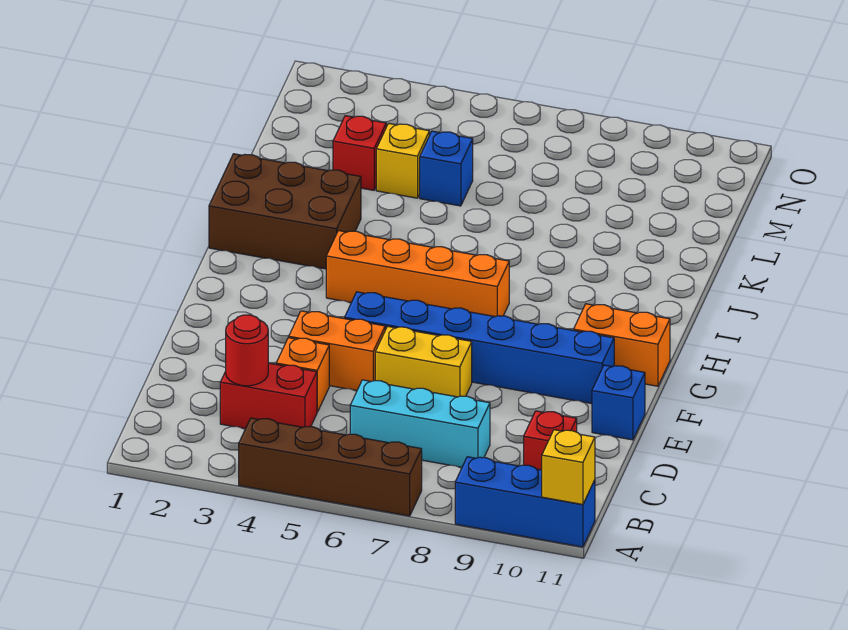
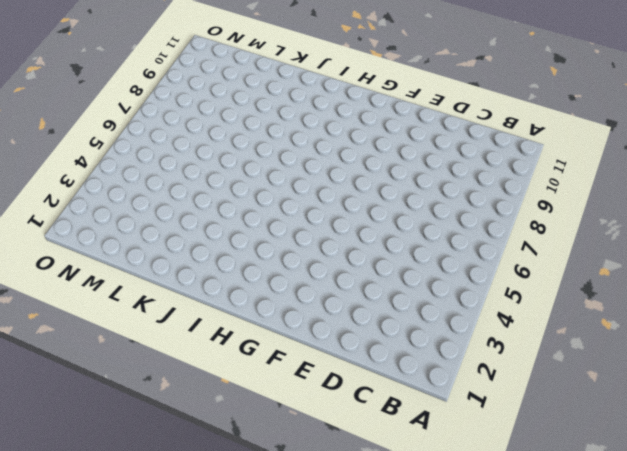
none -> brown brick A4:A7 level 1
none -> blue brick A9:A11 level 1
none -> red brick C3:C4 level 1

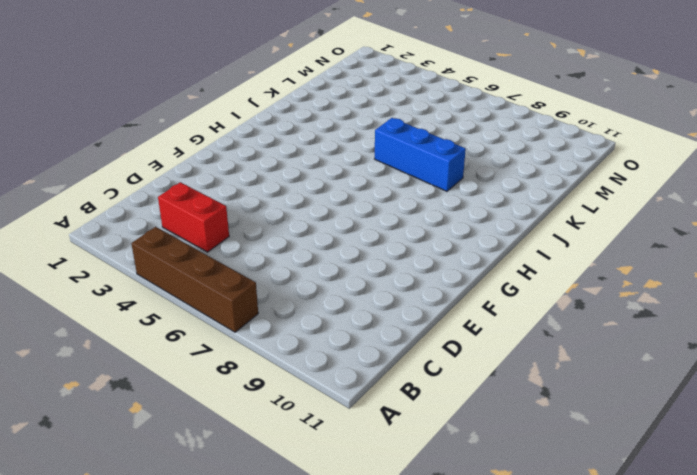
blue brick J6:J8 level 1 -> blue brick A9:A11 level 1
none -> cyan brick C6:C8 level 1
none -> red brick C10 level 1
none -> orange brick D4 level 1

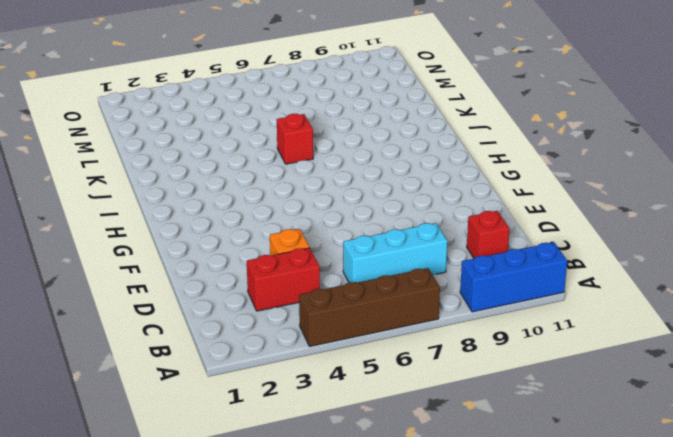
red brick J6 level 1 -> red brick L3 level 1
none -> orange brick E4:E5 level 1
none -> yellow brick E6:E7 level 1
none -> blue brick E11 level 1

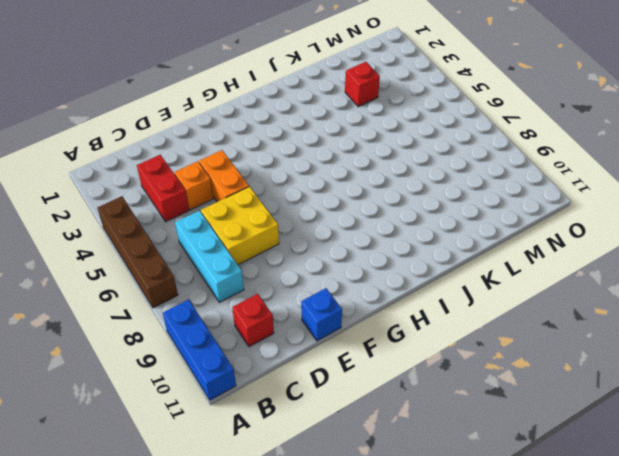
yellow brick D6:E7 level 1 -> yellow brick E6:E7 level 1
none -> blue brick F5:F10 level 1
none -> orange brick G10:G11 level 1
none -> orange brick H4:H7 level 1

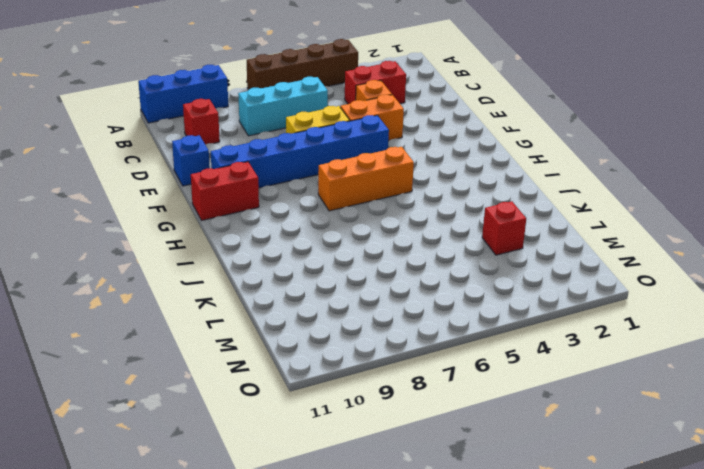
red brick G10:G11 level 1 -> orange brick G10:G11 level 1
orange brick H5:H7 level 1 -> orange brick H4:H7 level 1
none -> brown brick I1:J3 level 1
none -> yellow brick L4 level 1
none -> blue brick L5 level 1

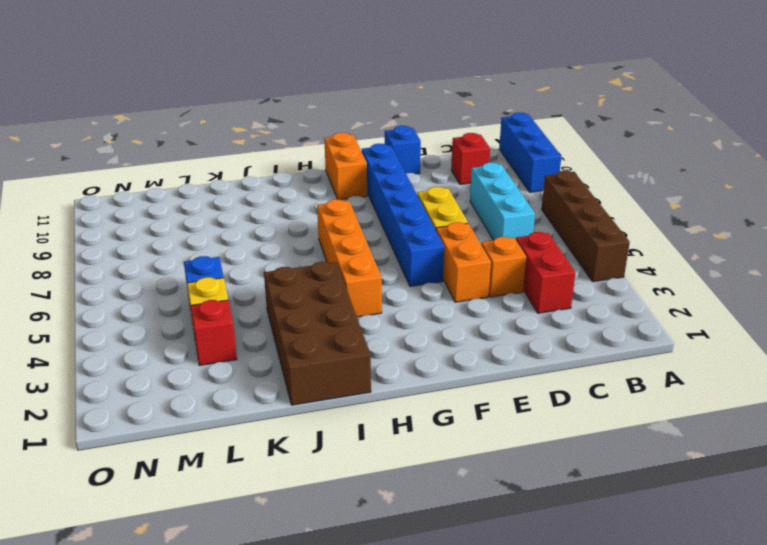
brown brick I1:J4 level 1 -> brown brick I1:J3 level 1
none -> yellow brick A11 level 2
none -> red round brick C3 level 2

